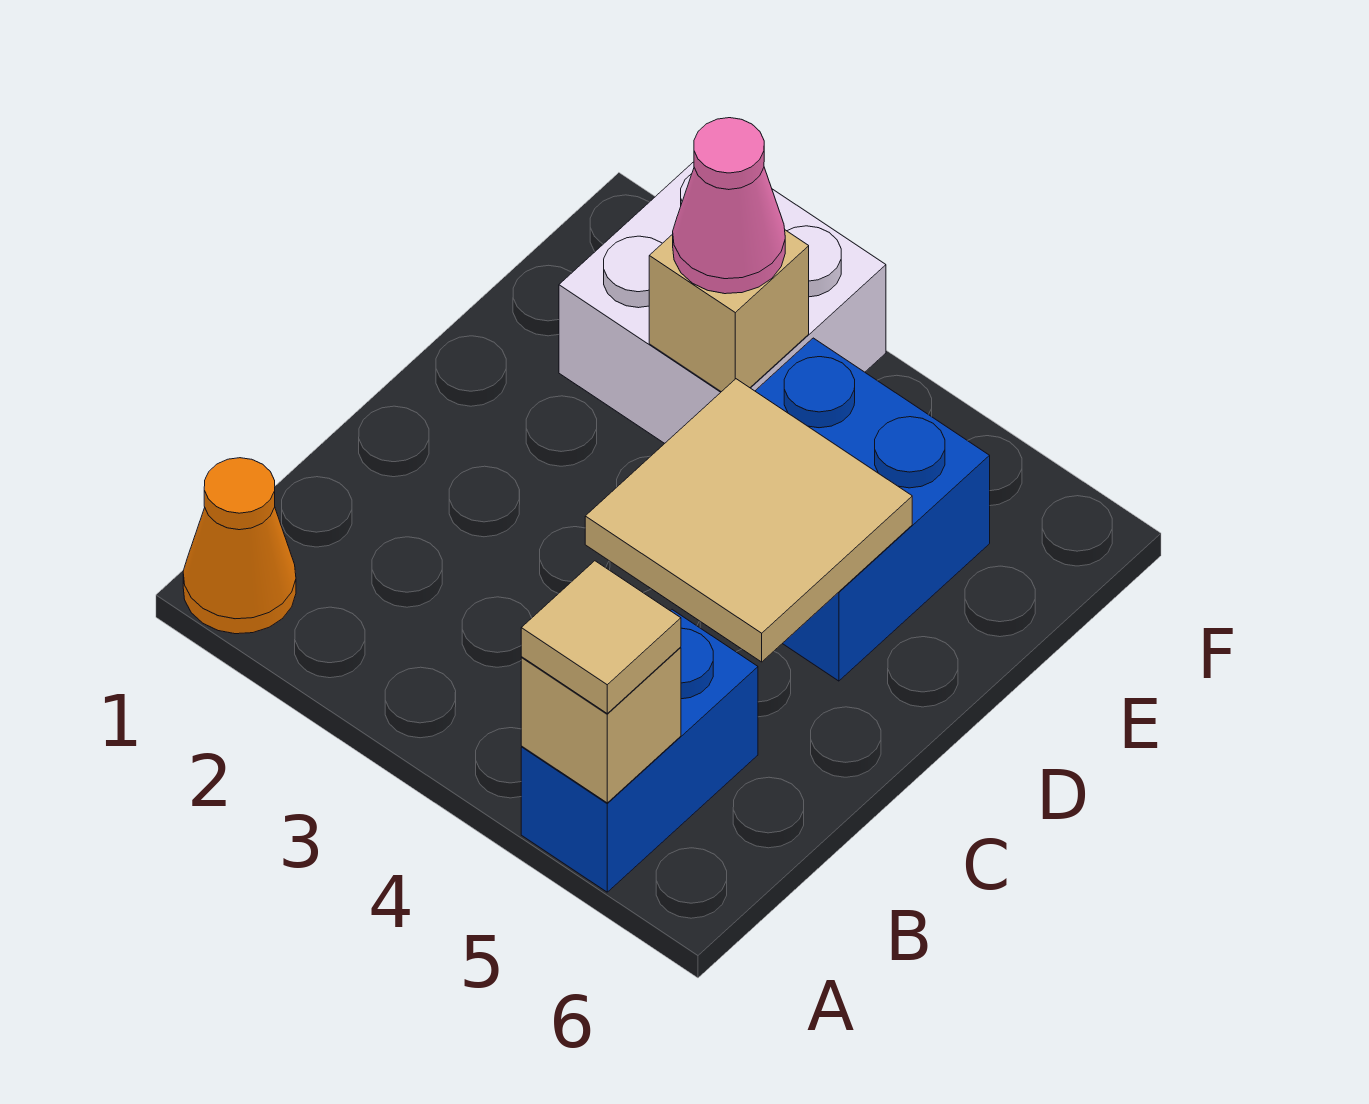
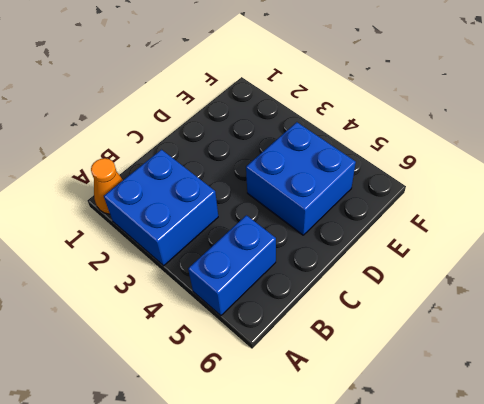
blue brick A2:B3 level 1 -> none
none -> white brick E2:F3 level 1
none -> tan brick A5 level 2

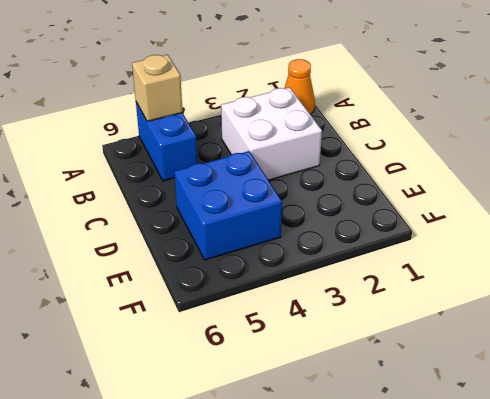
white brick B2:C3 level 1 -> white brick E2:F3 level 1
none -> tan tile C4:D5 level 2
none -> tan brick E3 level 2

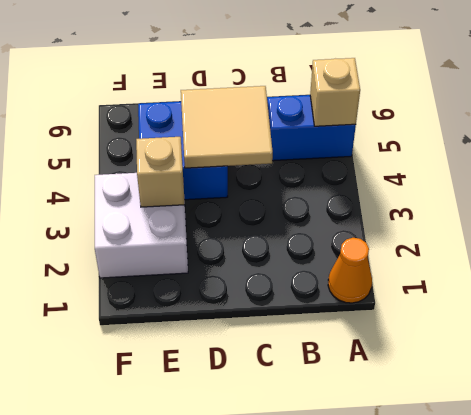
none -> tan tile A5 level 3
none -> pink cone E3 level 3

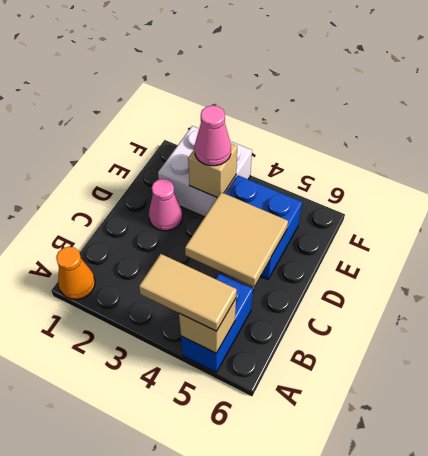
tan tile A4:A5 level 3 -> tan tile A5 level 3
pink cone D2 level 1 -> none

